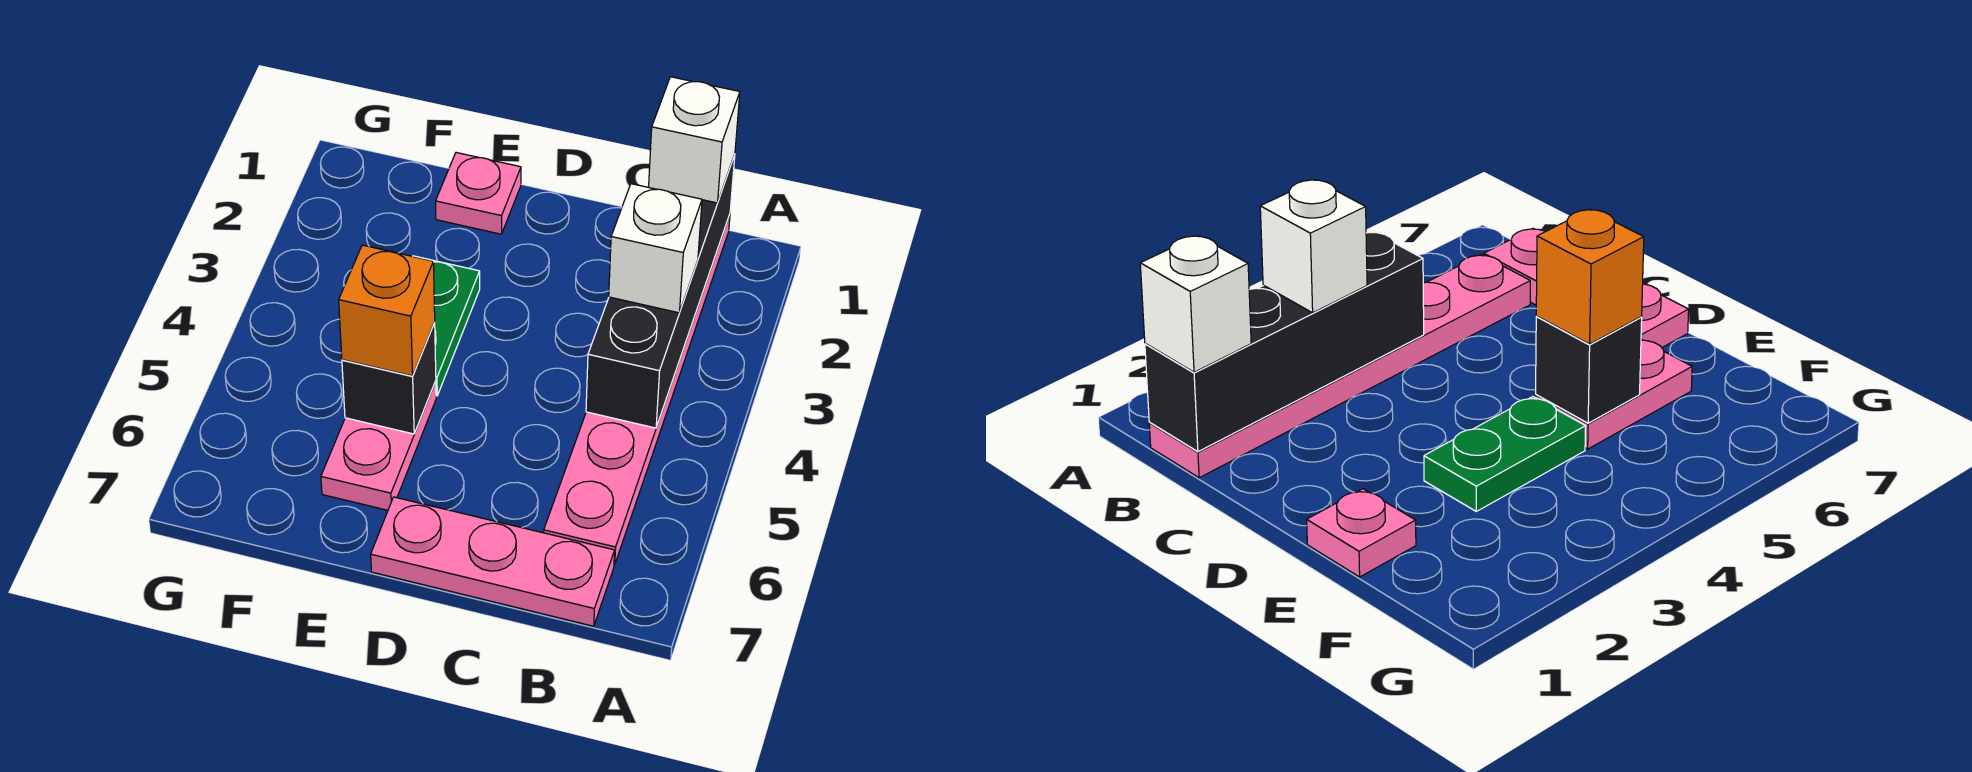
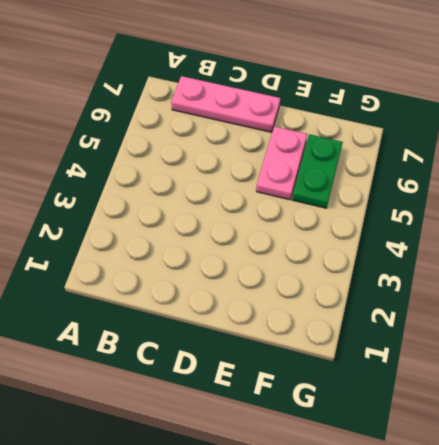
green plate F5:F6 level 1 -> green plate E3:E4 level 1
none -> pink plate B1:B6 level 1
none -> pink plate E1 level 1

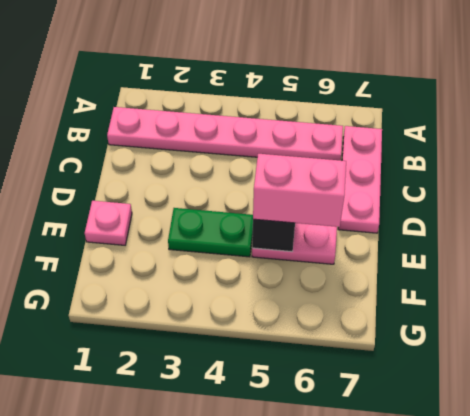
pink brick E5:E6 level 3 -> orange brick E5 level 3
none -> black brick B1:B4 level 2
none -> white brick B1 level 3

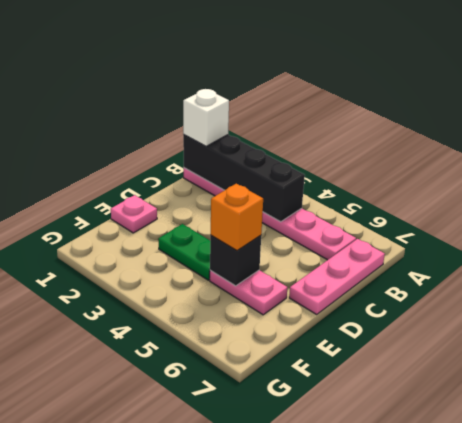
none -> white brick B3 level 3

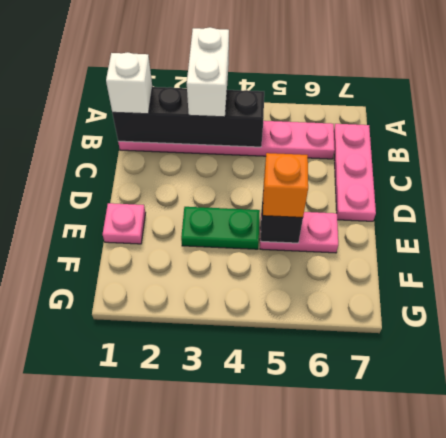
white brick A3:B3 level 3 -> white brick B3 level 3

